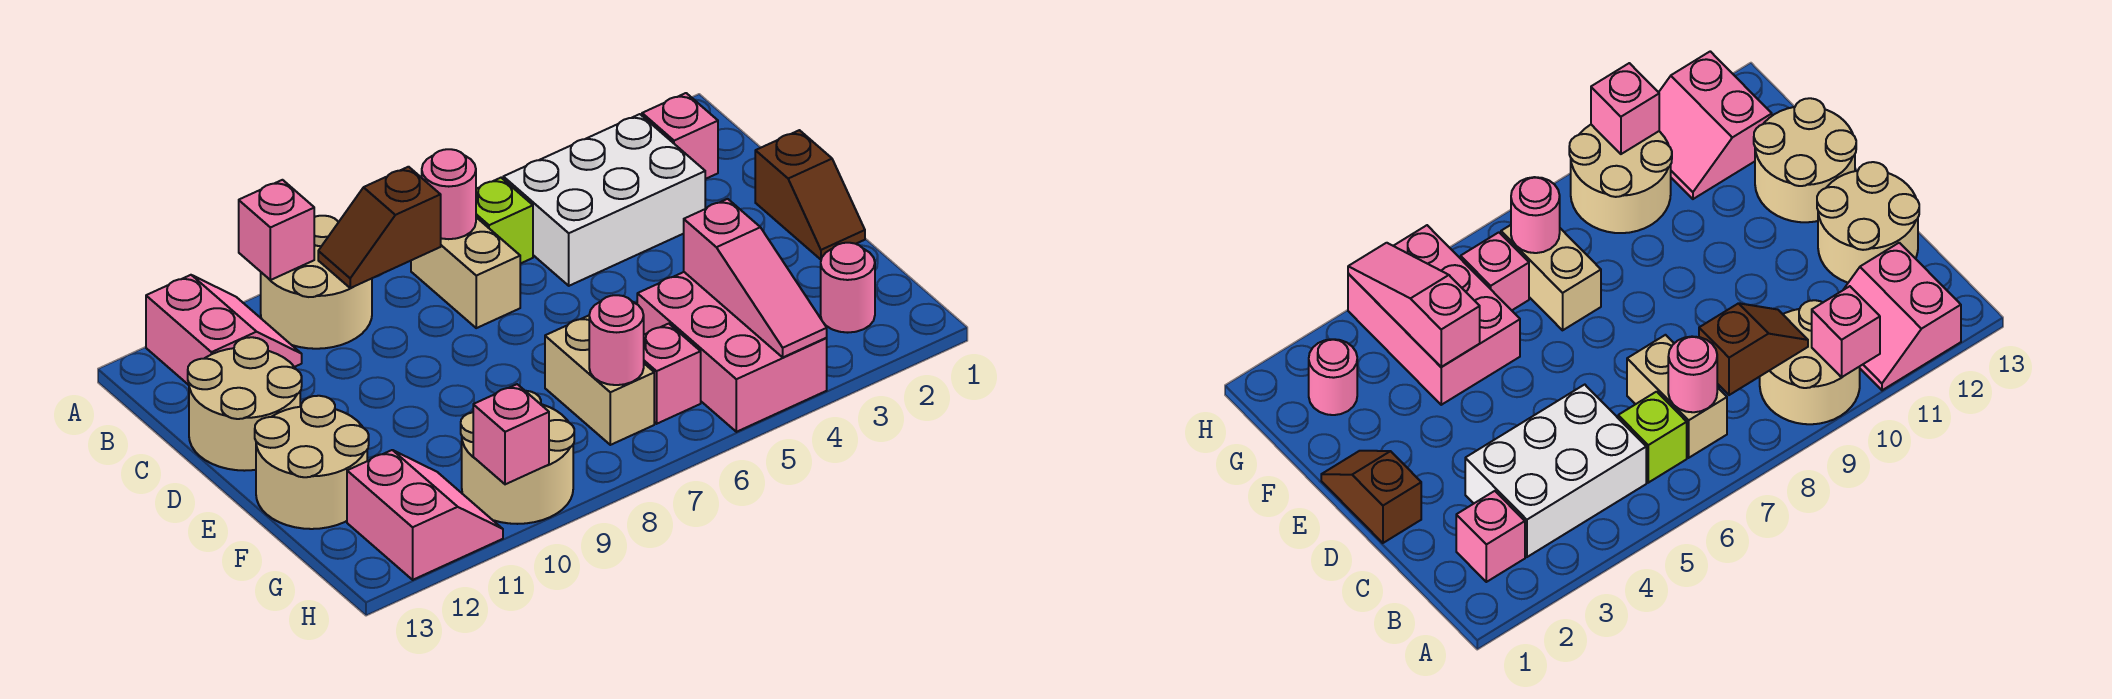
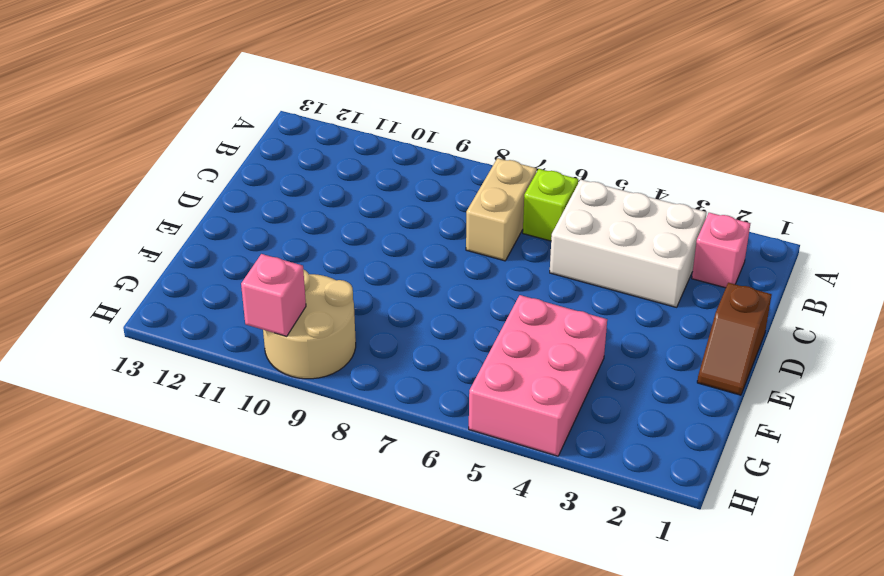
none -> tan round brick A9:B10 level 1
none -> pink slope A11:B12 level 1 top 12
none -> tan round brick C12:D13 level 1

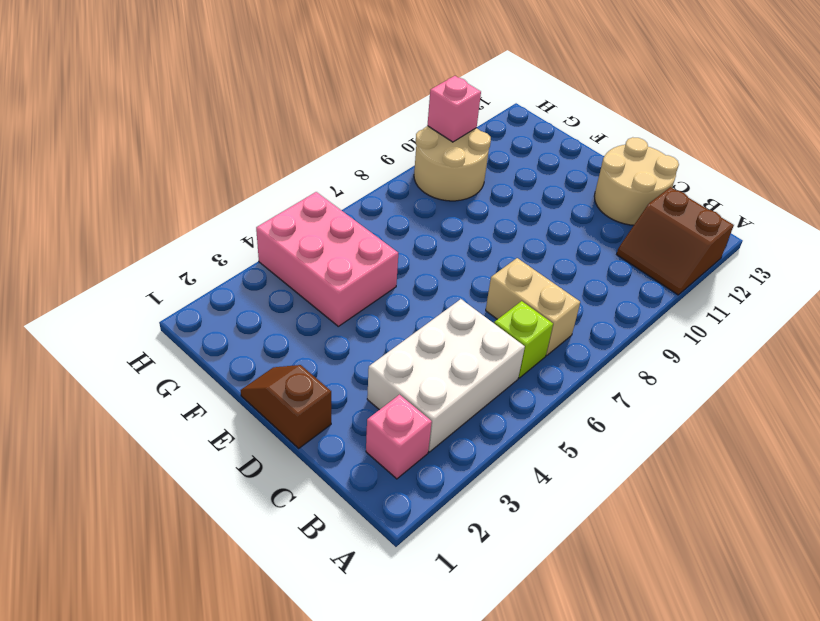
brown slope A11:B12 level 1 top 12 -> pink slope A11:B12 level 1 top 12
none -> tan round brick A9:B10 level 1
none -> tan round brick E12:F13 level 1
none -> tan brick F7:G7 level 1

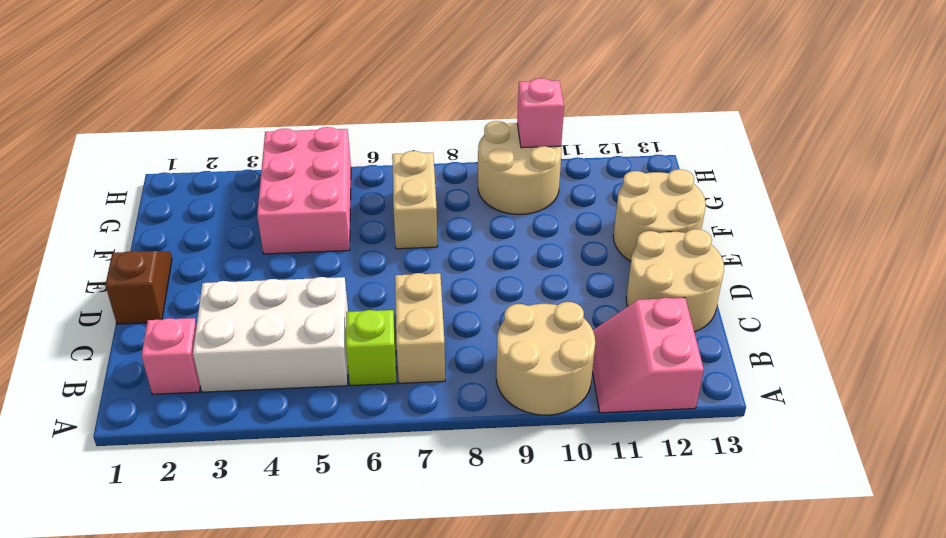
none -> pink round brick G2 level 1
none -> pink brick G6 level 1
none -> pink slope G11:H12 level 1 top 12

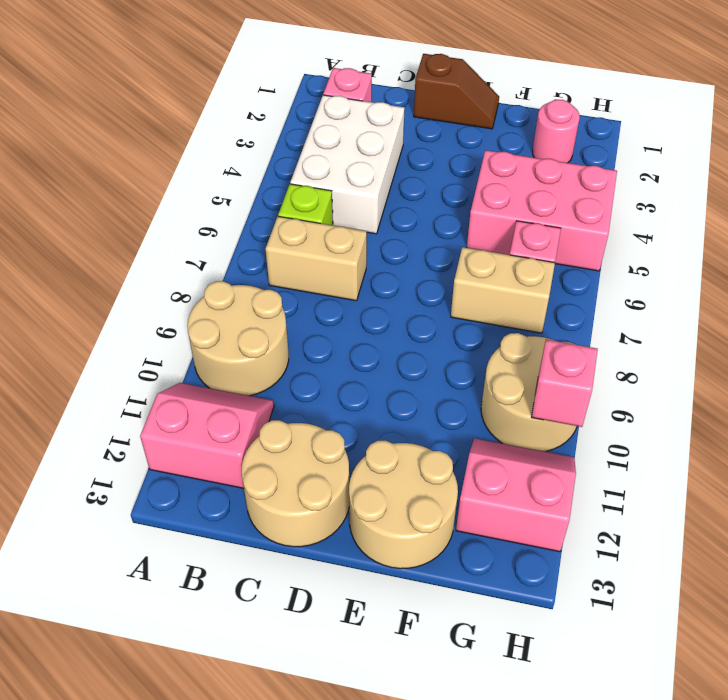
none -> pink brick A10 level 2
none -> pink round brick B7 level 2
none -> brown slope B8:B9 level 2 top 8

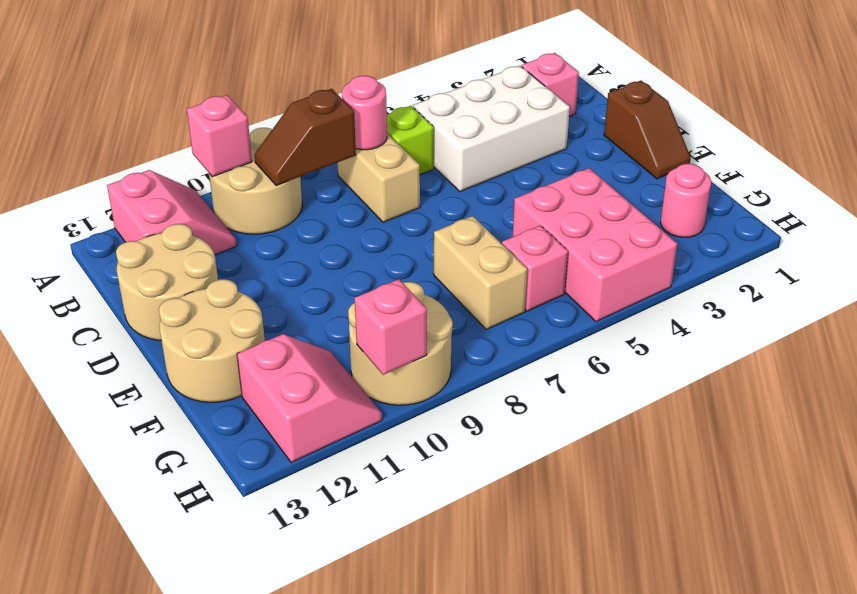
none -> pink slope F4:H4 level 2 top F
none -> pink round brick G7 level 2

